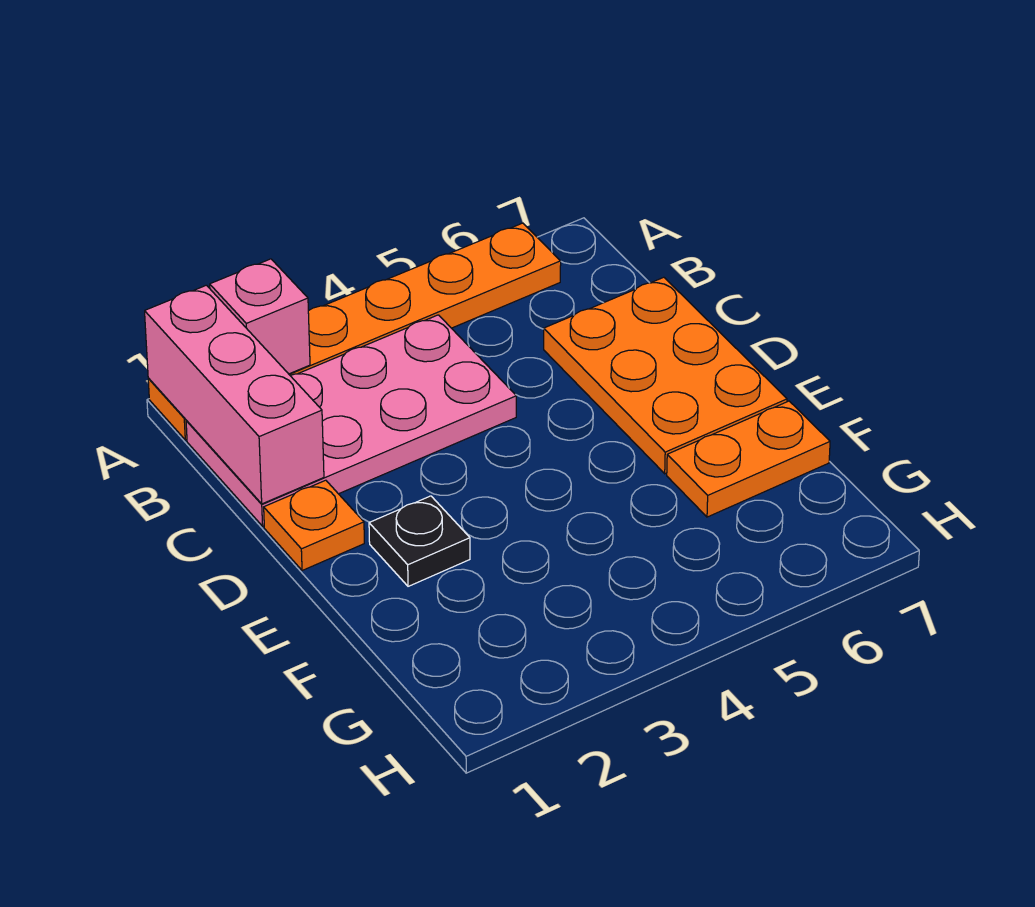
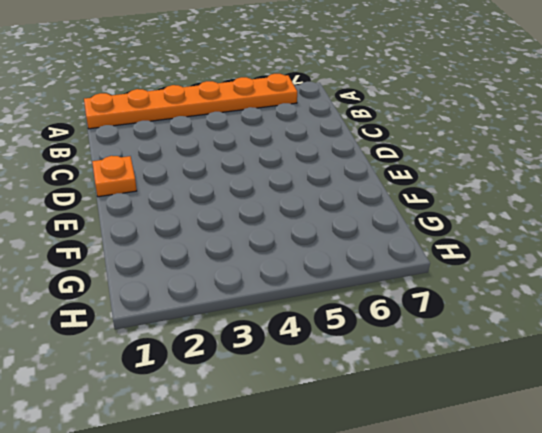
none -> pink plate B1:C4 level 1
none -> orange plate C6:E7 level 1

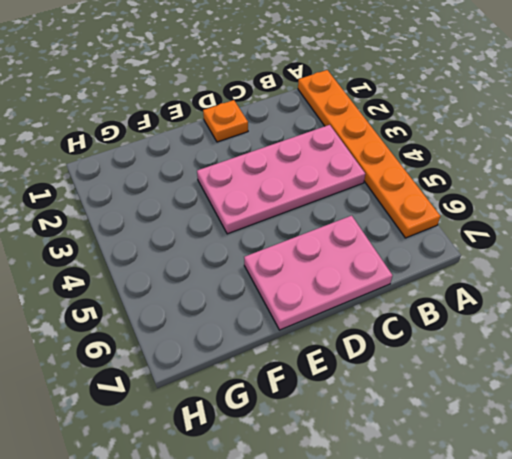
pink plate B3:E4 level 1 -> pink plate B1:C4 level 1
pink plate C6:E7 level 1 -> orange plate C6:E7 level 1
none -> black plate E2 level 1
none -> orange plate F6:F7 level 1

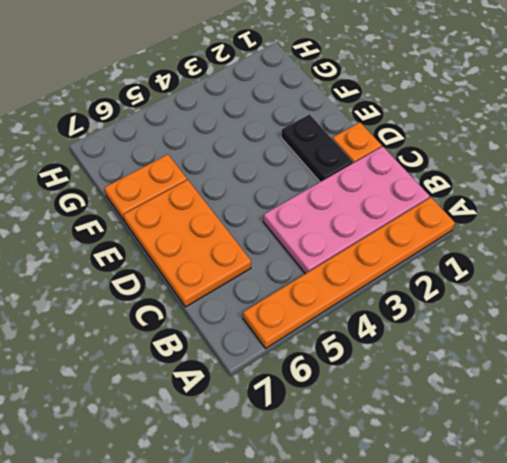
black plate D2:E2 level 1 -> black plate E2 level 1
none -> pink brick A1:C1 level 2
none -> pink brick A2 level 2

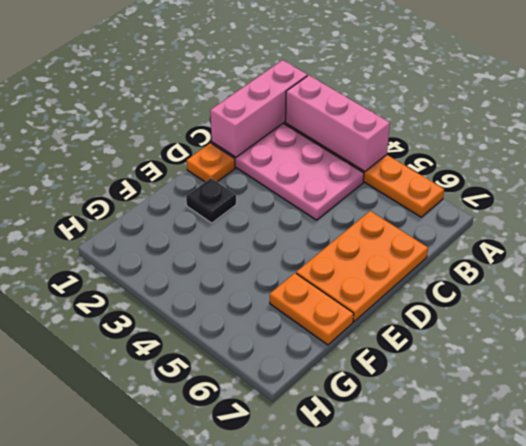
pink brick A2:A4 level 2 -> pink brick A2 level 2

